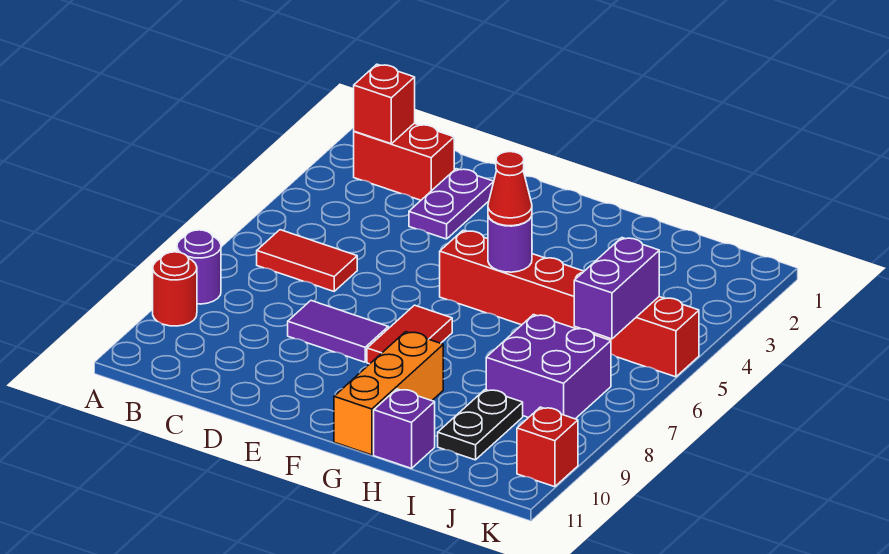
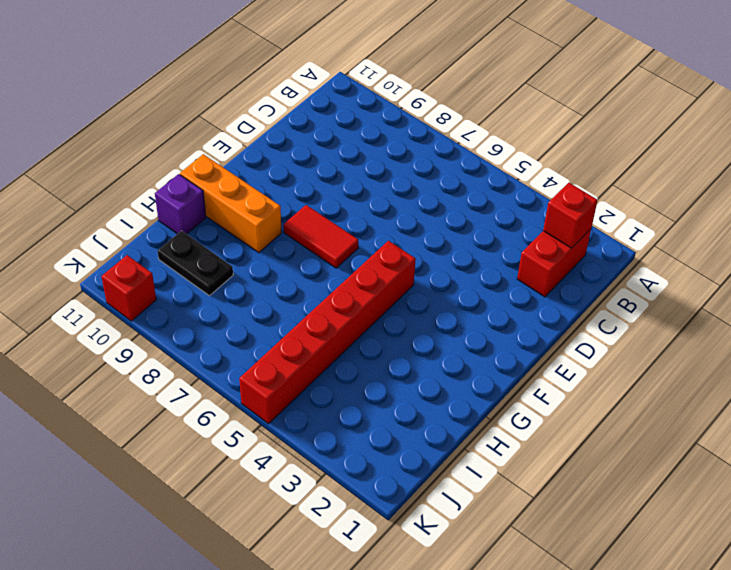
none -> purple round brick A8 level 1
none -> red round brick A9 level 1
none -> red tile B6:C6 level 1

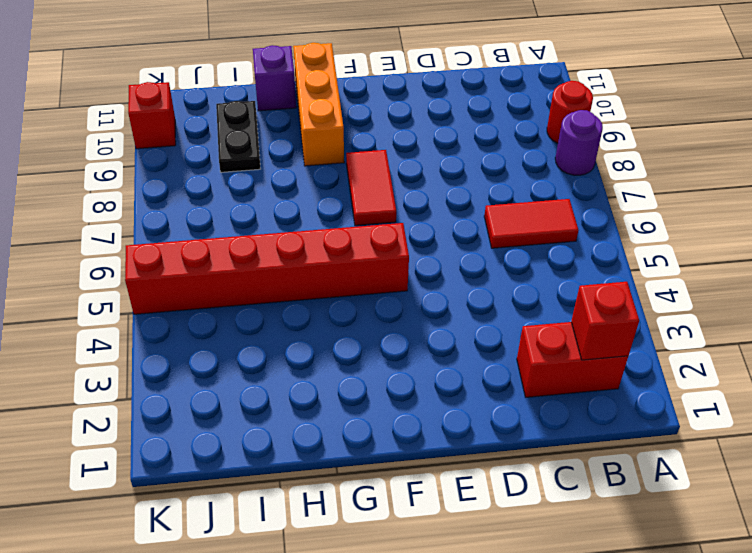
none -> purple plate D2:D3 level 1
none -> purple tile D8:E8 level 1
none -> purple brick I7:J8 level 1

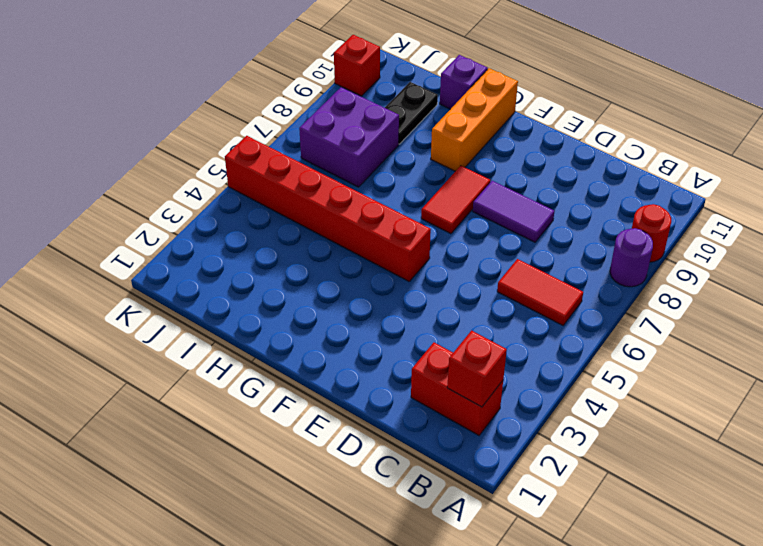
none -> purple plate D2:D3 level 1
none -> purple round brick G5 level 2
none -> purple brick J5:J6 level 2

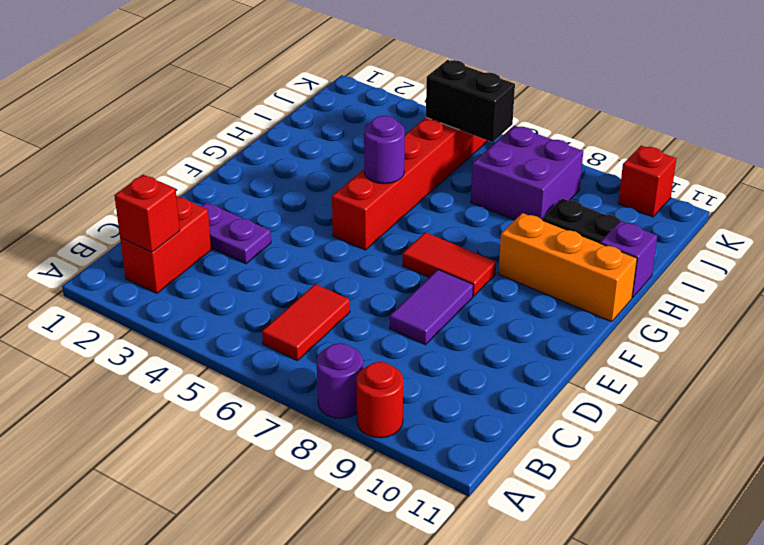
black brick J5:J6 level 2 -> purple brick J5:J6 level 2
none -> red cone G5 level 3

